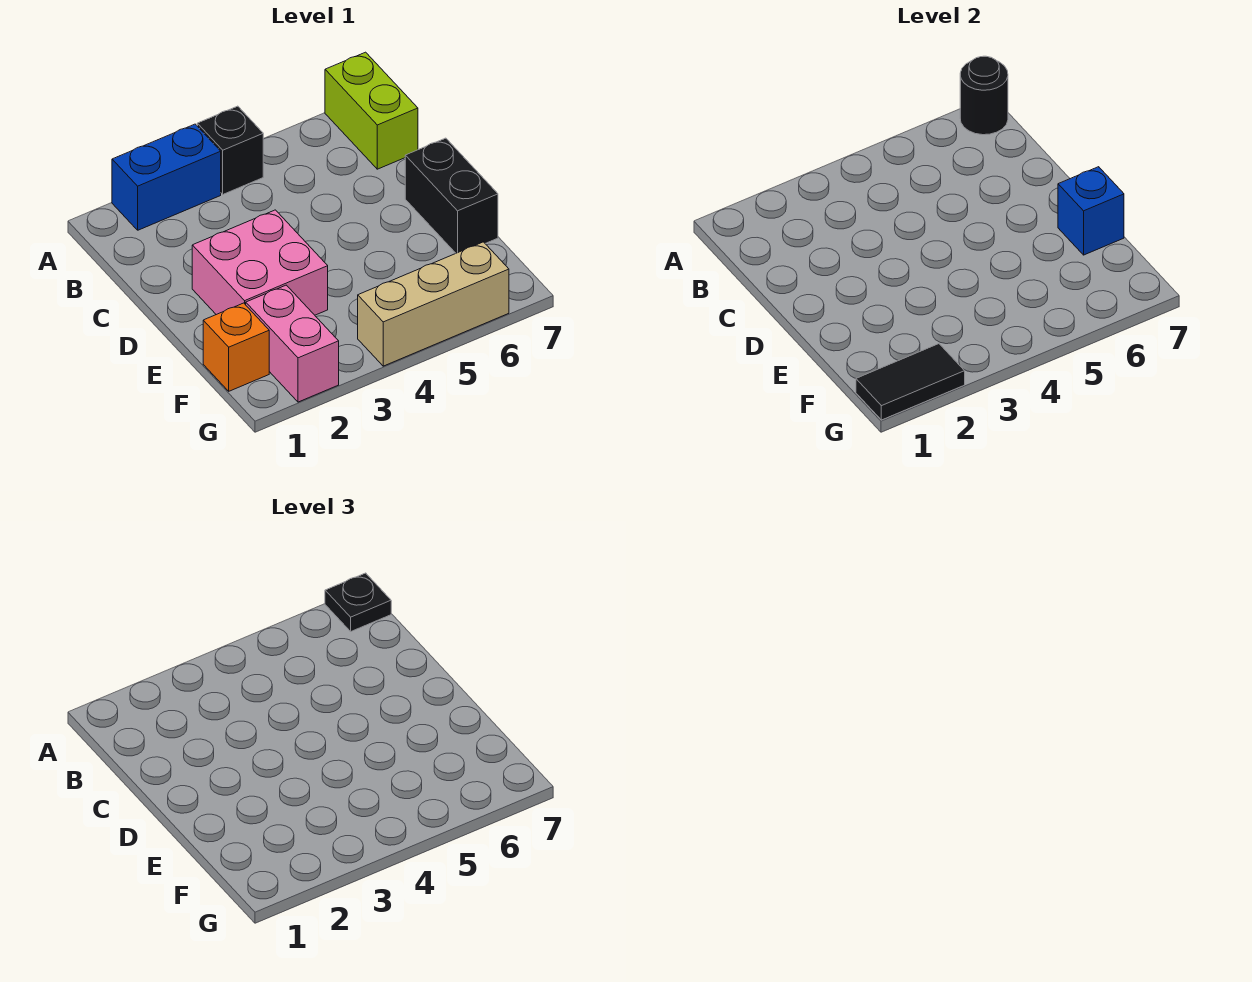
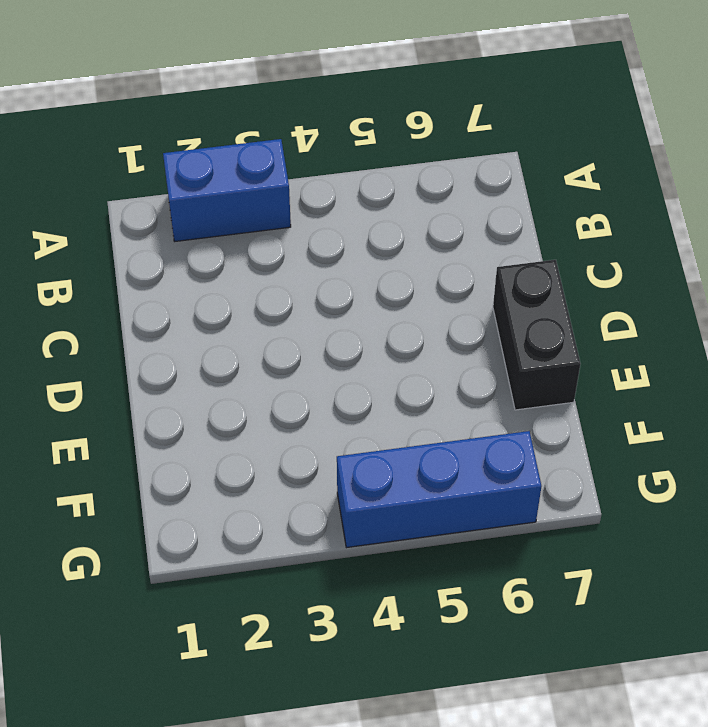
blue brick G4:G6 level 1 -> tan brick G4:G6 level 1
none -> black brick A4 level 1
none -> lime brick A7:B7 level 1
none -> pink brick D2:E3 level 1

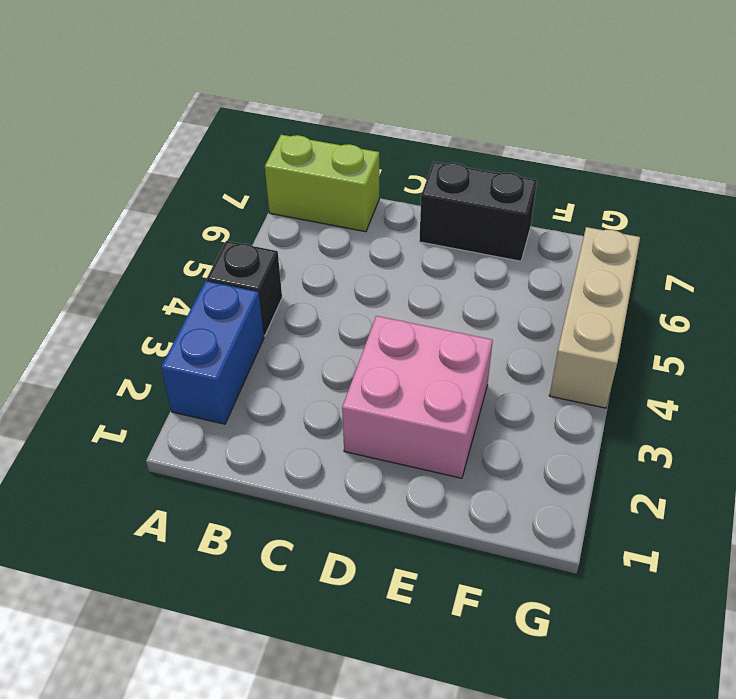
none -> orange brick F1 level 1
none -> pink brick F2:G2 level 1
none -> black round brick A7 level 2

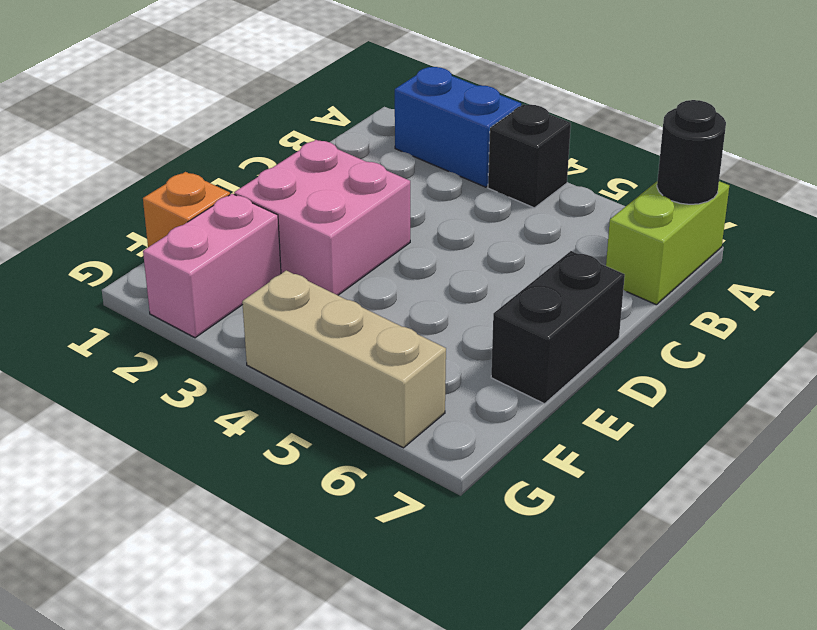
none -> blue brick E7 level 2
none -> black tile G1:G2 level 2
none -> black plate A7 level 3

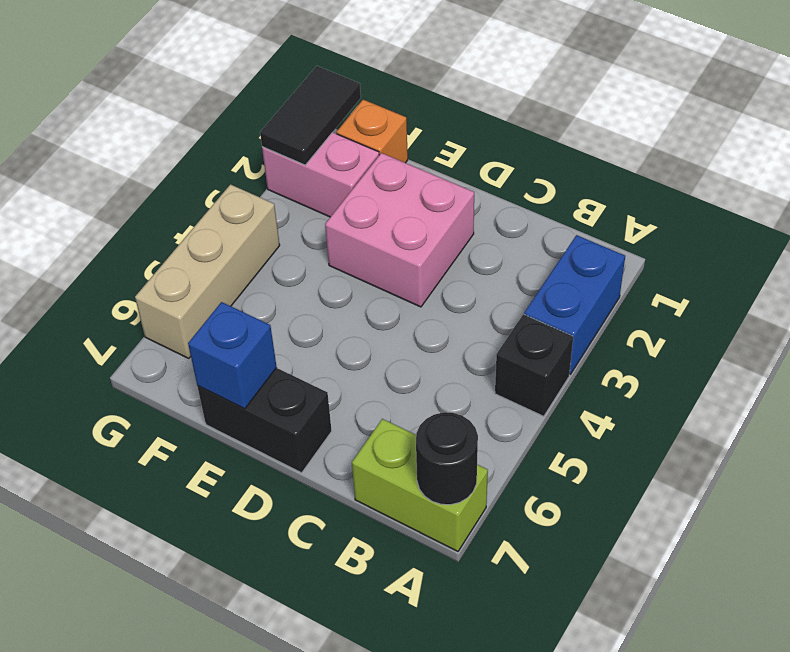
none -> black plate A7 level 3

